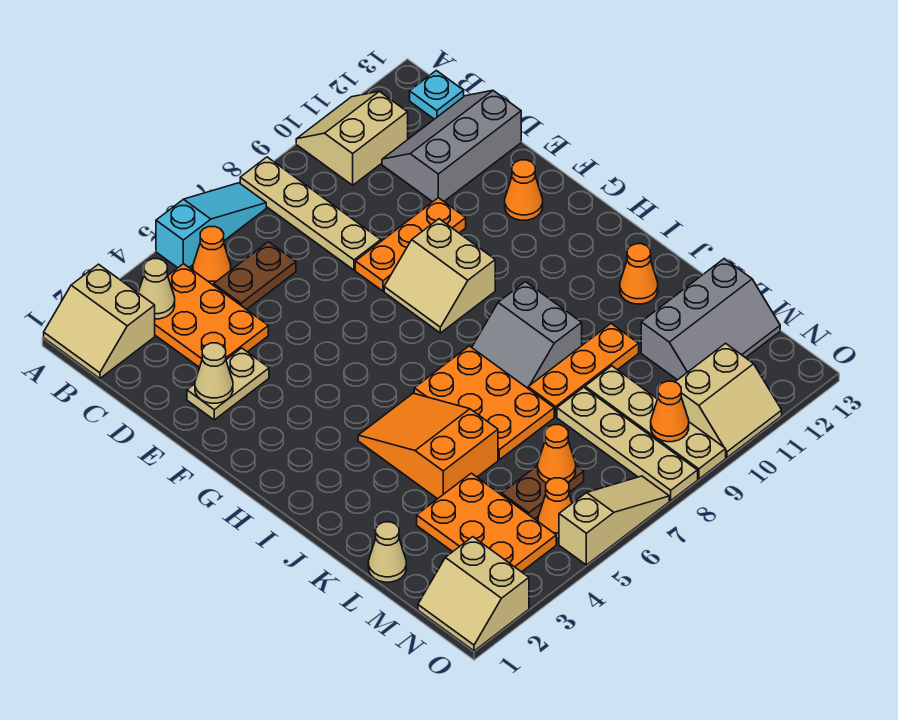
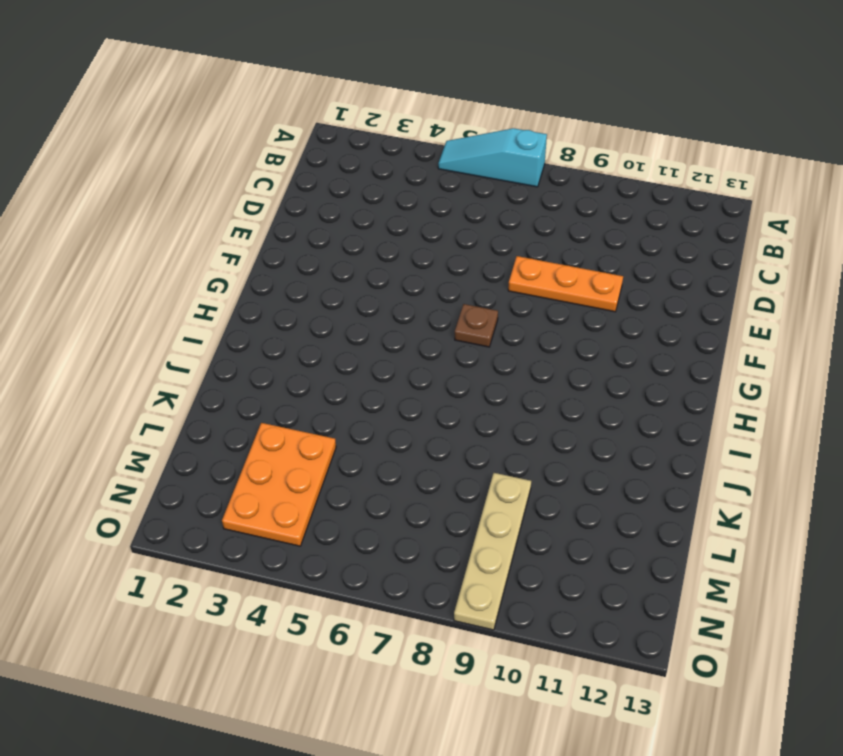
cyan slope A5:A7 level 1 top 7 -> cyan slope A5:A7 level 1 top 5
brown plate G7 level 1 -> none
none -> tan slope A1:B2 level 1 top 2
none -> tan plate A8:D8 level 1
none -> tan slope A10:B11 level 1 top B
none -> orange plate B3:D4 level 1

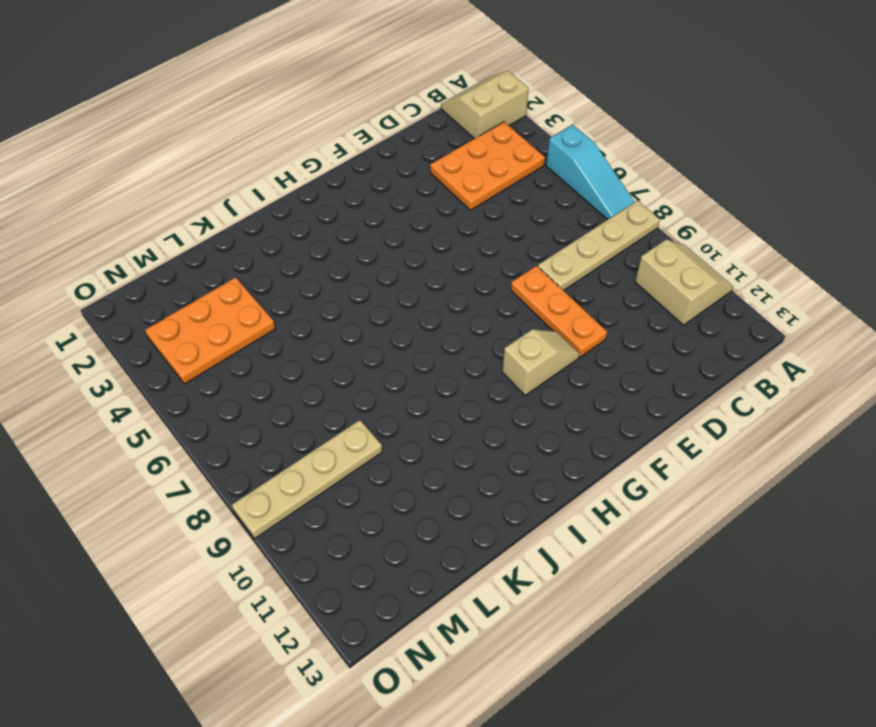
tan slope F10:G10 level 1 top G -> none
none -> orange cone B5 level 1
none -> cyan plate B13 level 1
none -> brown plate C5:C6 level 1
none -> grey slope C11:D13 level 1 top D

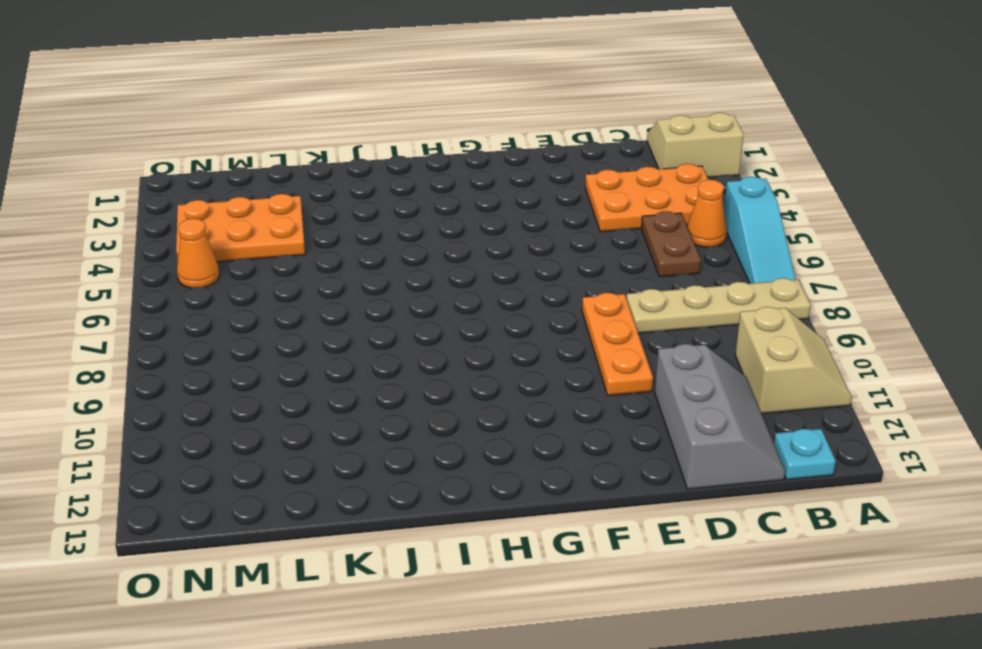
none -> tan plate E2:E3 level 1
none -> tan slope F8:G9 level 1 top 9
none -> orange cone F12 level 1
none -> orange slope I4:K5 level 1 top K

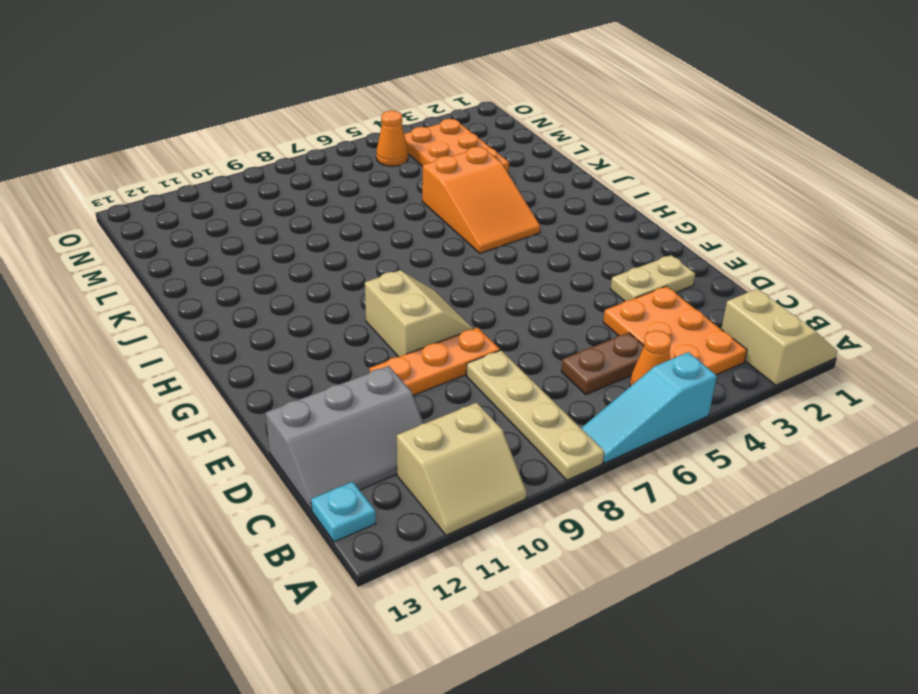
none -> orange cone F12 level 1
none -> orange plate I6:K7 level 1
none -> grey slope I8:J9 level 1 top 9
none -> orange cone J12 level 1

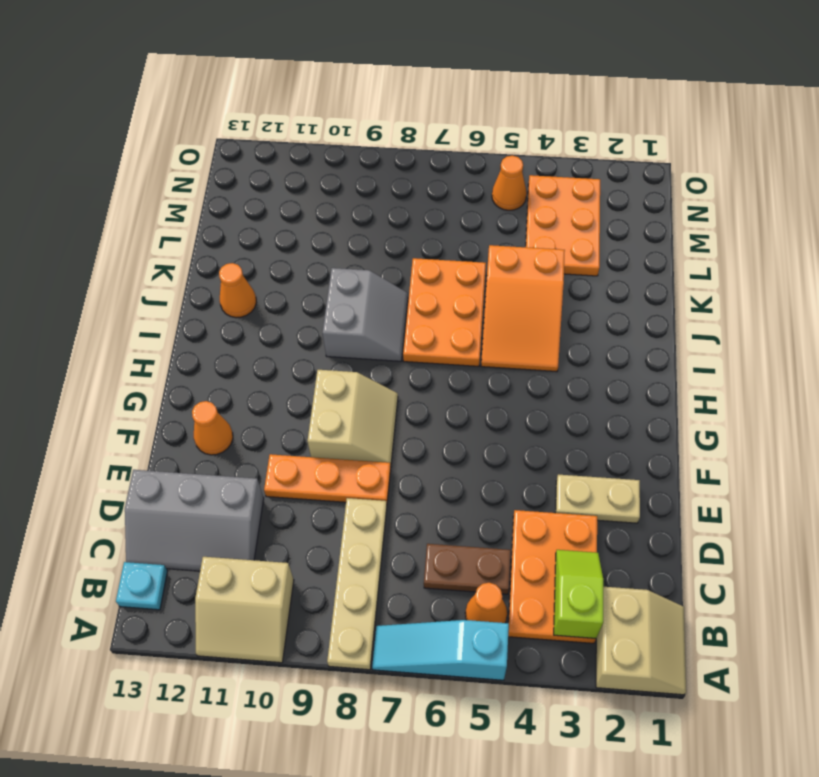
lime slope B3:C3 level 2 top B -> tan cone B3 level 2
none -> orange plate K8:K10 level 1
none -> tan cone L1 level 1
none -> tan plate L8:O8 level 1
none -> tan plate L9:O9 level 1

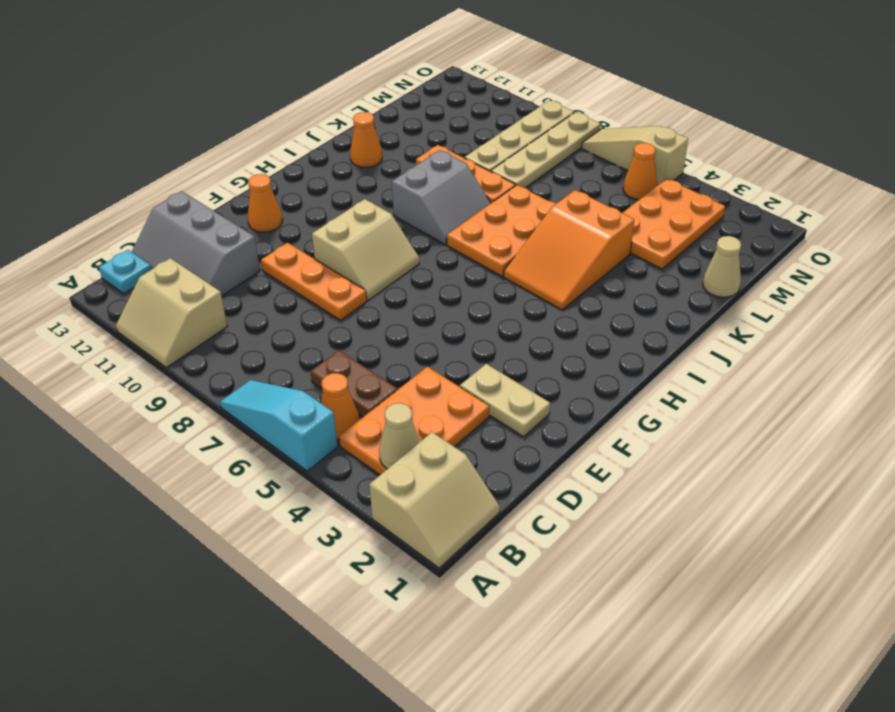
none -> tan plate A8:D8 level 1
none -> grey slope L11:M13 level 1 top L
none -> brown plate M5:M6 level 1
none -> tan slope N1:O2 level 1 top 2

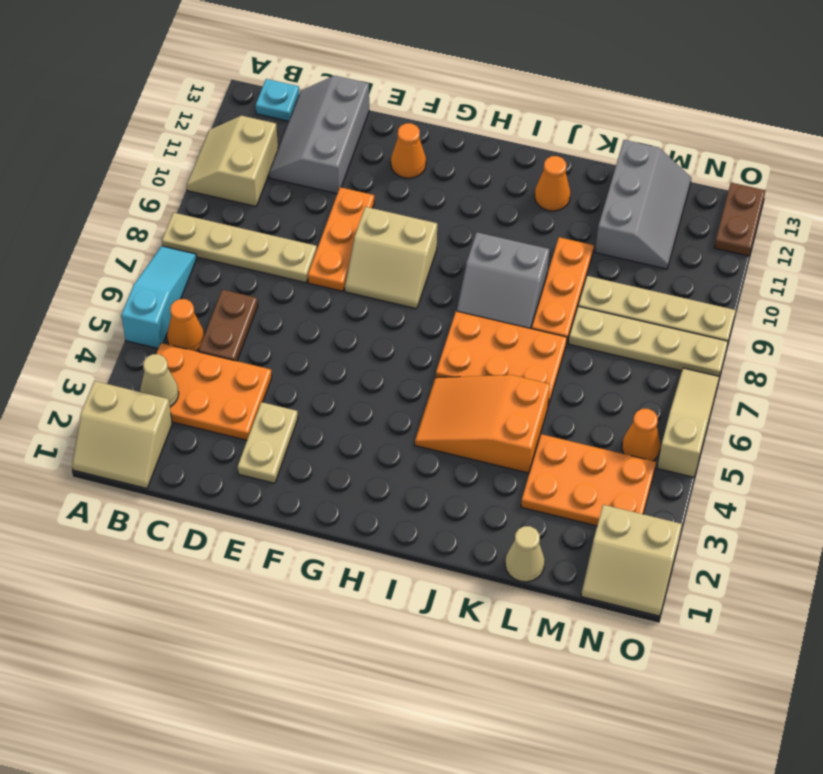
brown plate O12:O13 level 1 -> brown plate M5:M6 level 1
none -> tan slope N10:O11 level 1 top N
none -> tan cone E2 level 2
none -> orange cone M6 level 2
none -> orange cone N9 level 2

